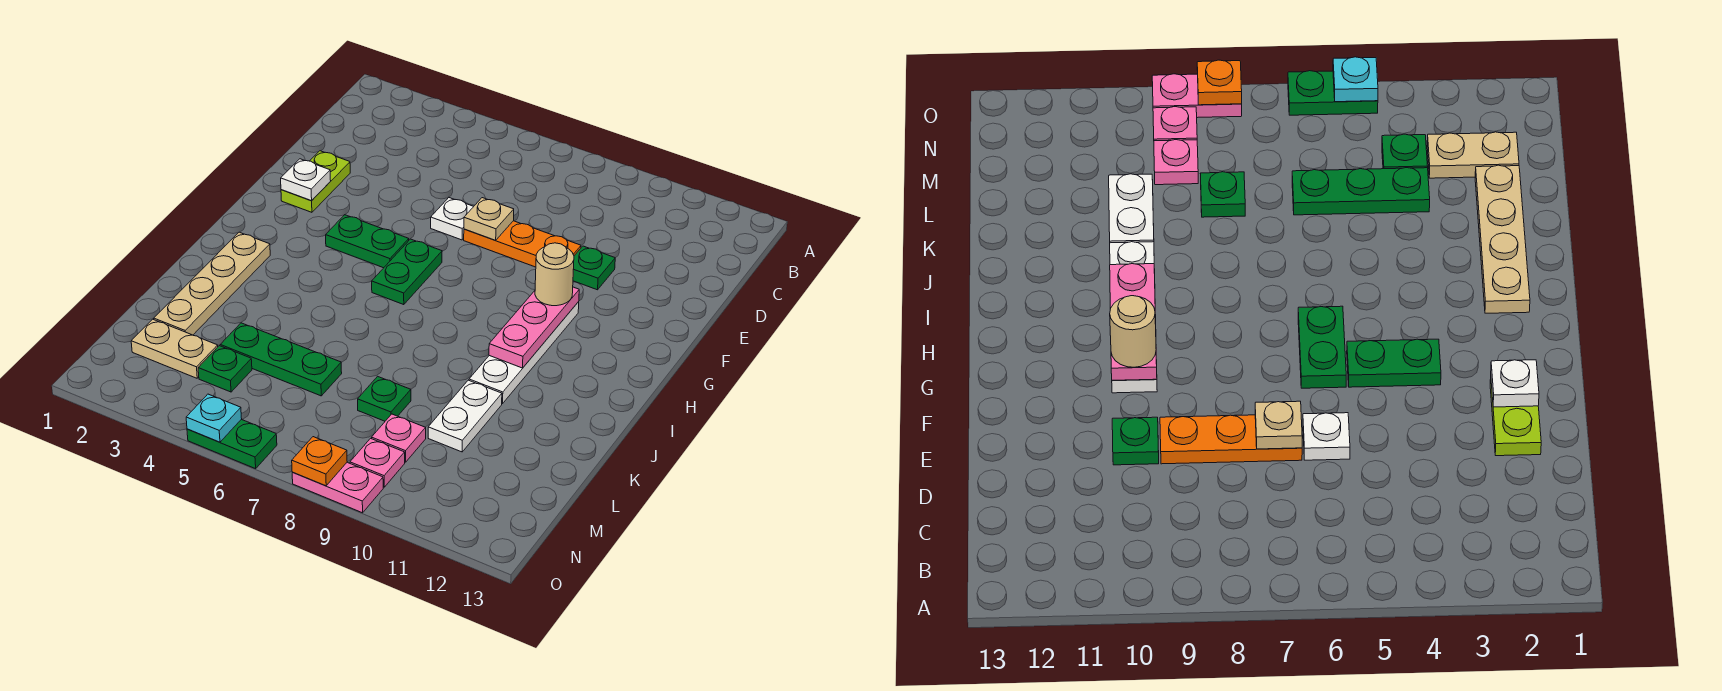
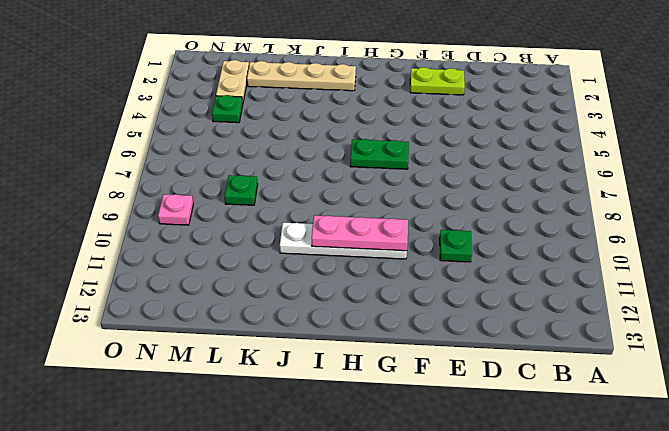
none -> white plate E6 level 1
none -> orange plate E7:E9 level 1
none -> green plate G4:G5 level 1

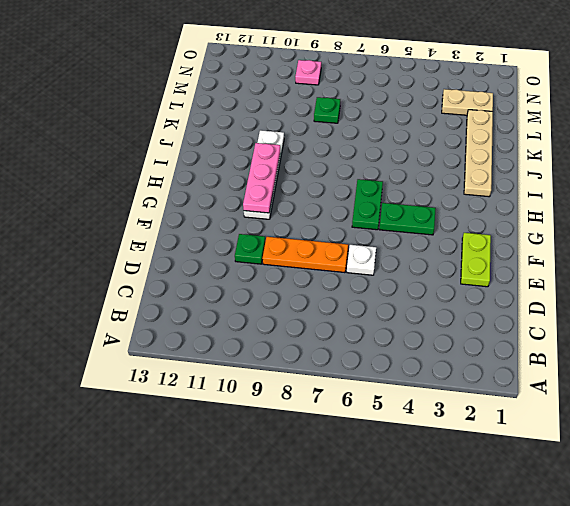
none -> white plate K10:L10 level 1
none -> green plate L4:L6 level 1
none -> green plate M4 level 1

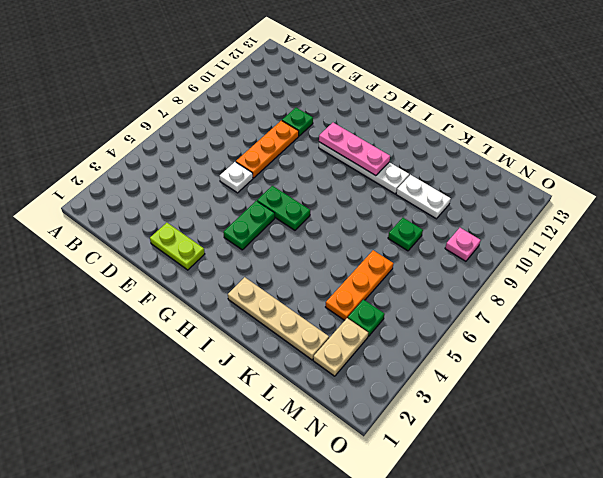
orange plate L4:L6 level 1 -> green plate L4:L6 level 1
none -> pink plate M9 level 1
none -> green plate O5:O6 level 1
none -> pink plate O8:O9 level 1

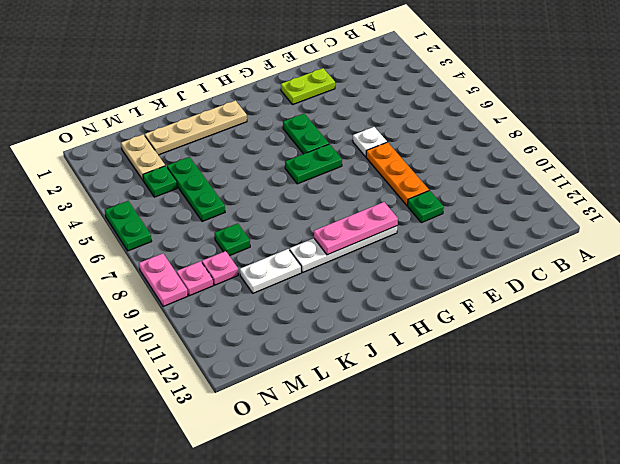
none -> tan plate E7 level 2
none -> white plate F2 level 2
none -> cyan plate O5 level 2

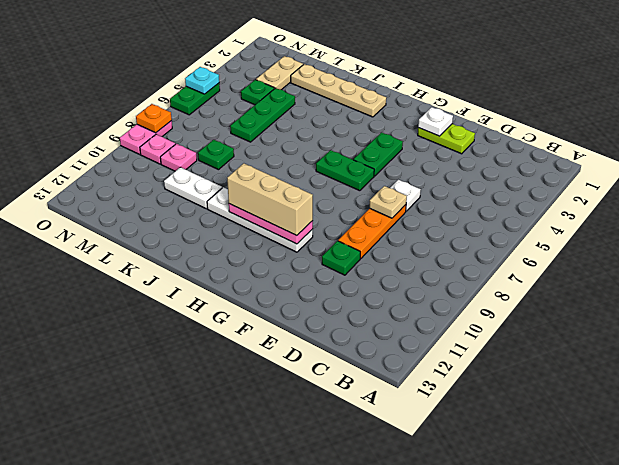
tan brick G10:I10 level 3 -> tan round brick G10 level 3

